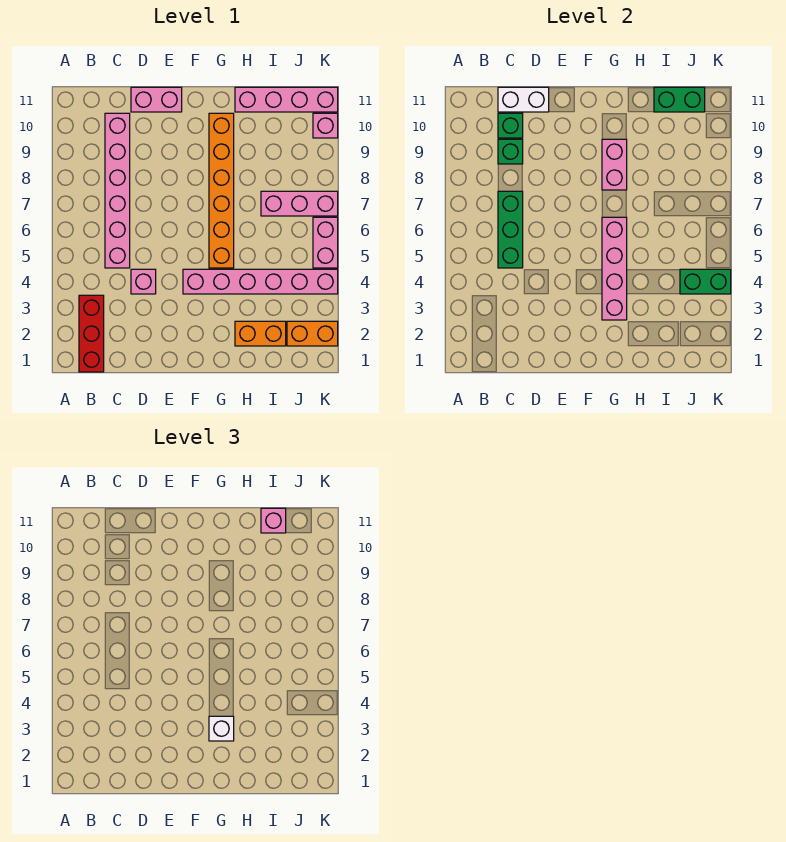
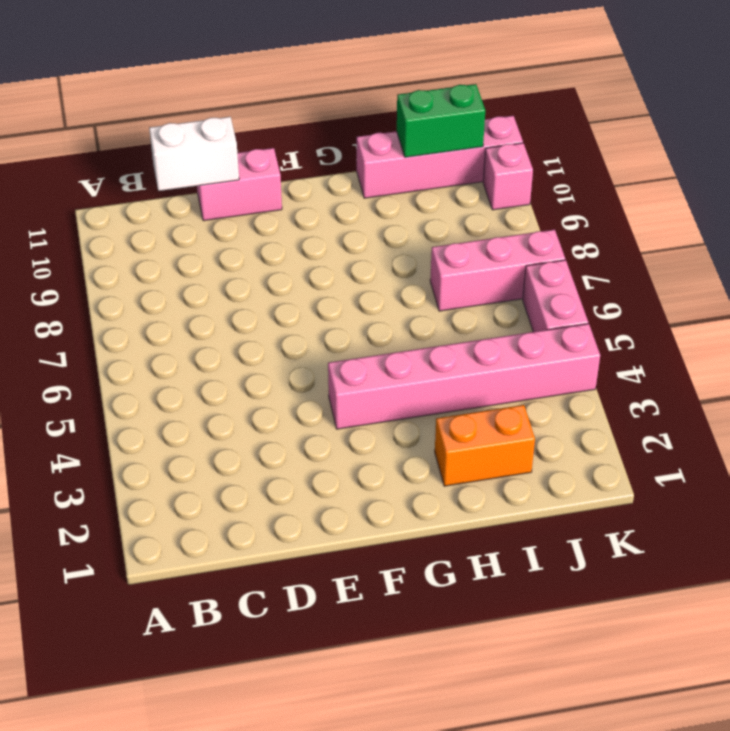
none -> red brick B1:B3 level 1
none -> pink brick C5:C10 level 1
none -> pink brick D4 level 1

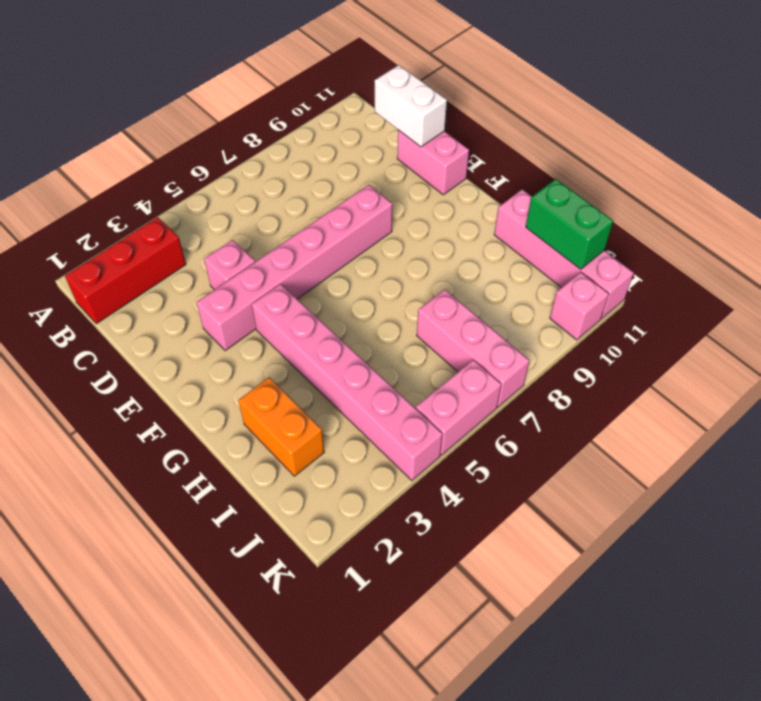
pink brick E3:E8 level 1 -> pink brick C5:C10 level 1
none -> orange brick G5:G10 level 1
none -> orange brick J2:K2 level 1
none -> green brick C5:C7 level 2

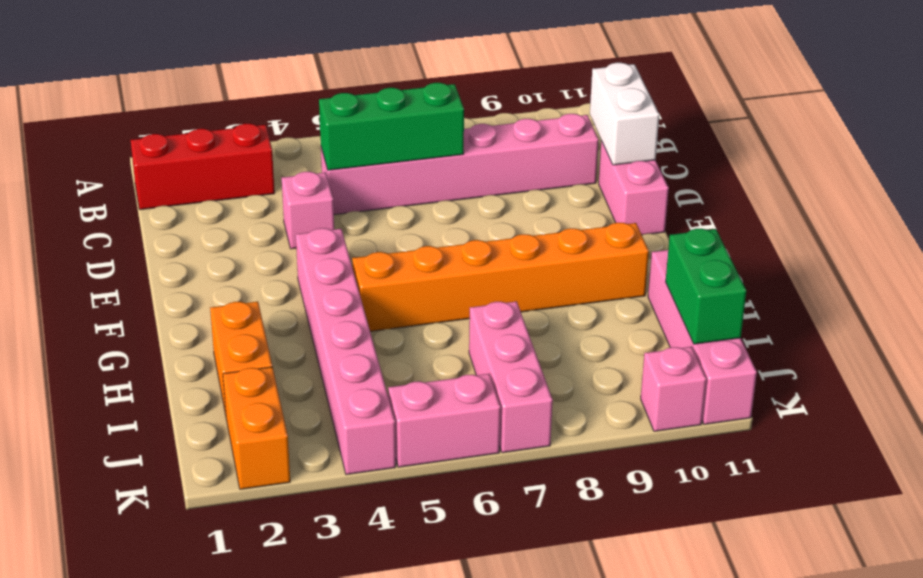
none -> green brick C9 level 2
none -> green brick C10 level 2
none -> pink brick G3:G6 level 2

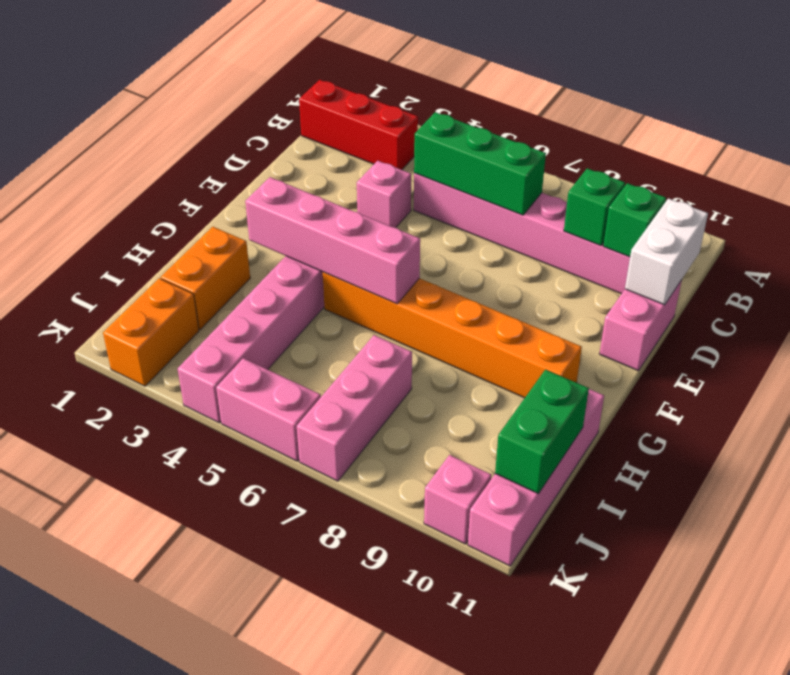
none -> pink brick G8:G9 level 2
none -> green brick J4:K4 level 2
none -> white brick G3 level 3

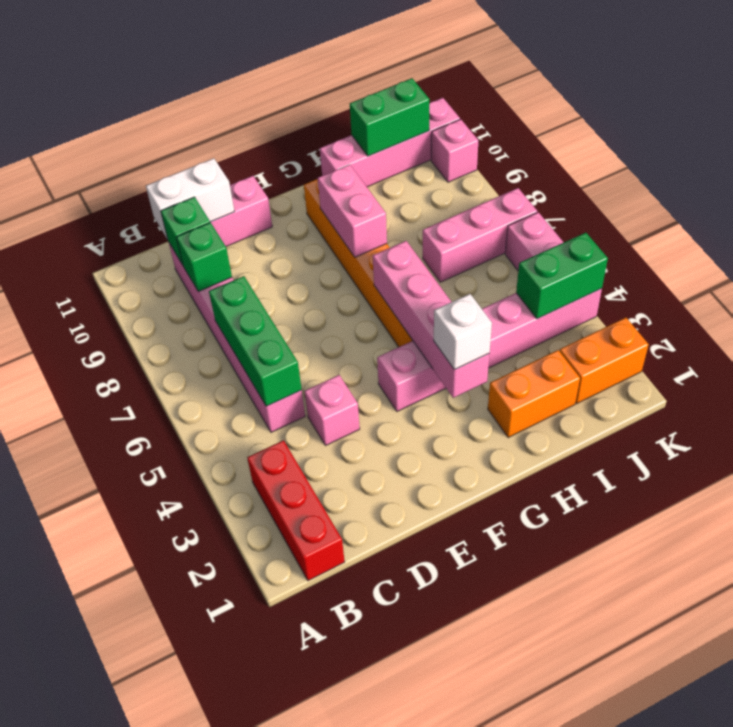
none -> pink brick I11 level 3

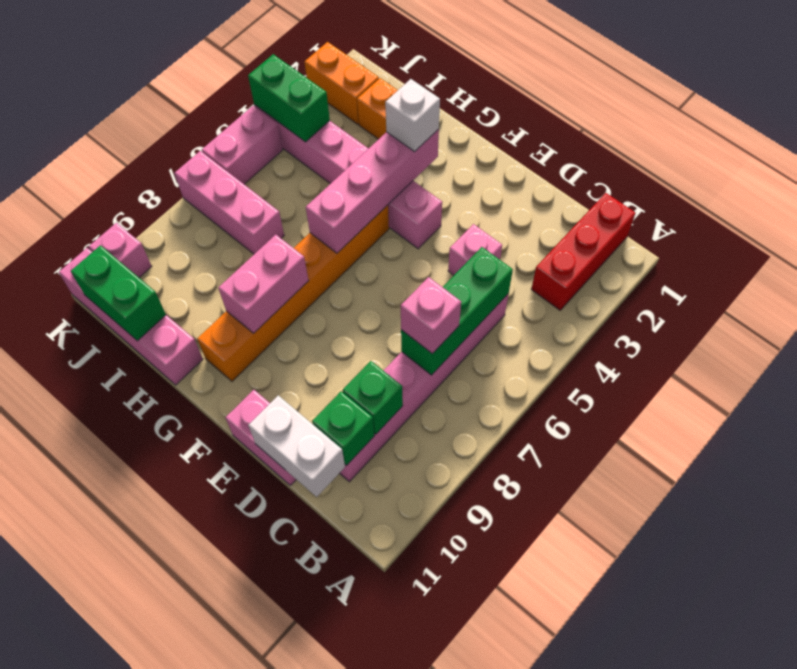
pink brick C7 level 3 -> pink brick I11 level 3

